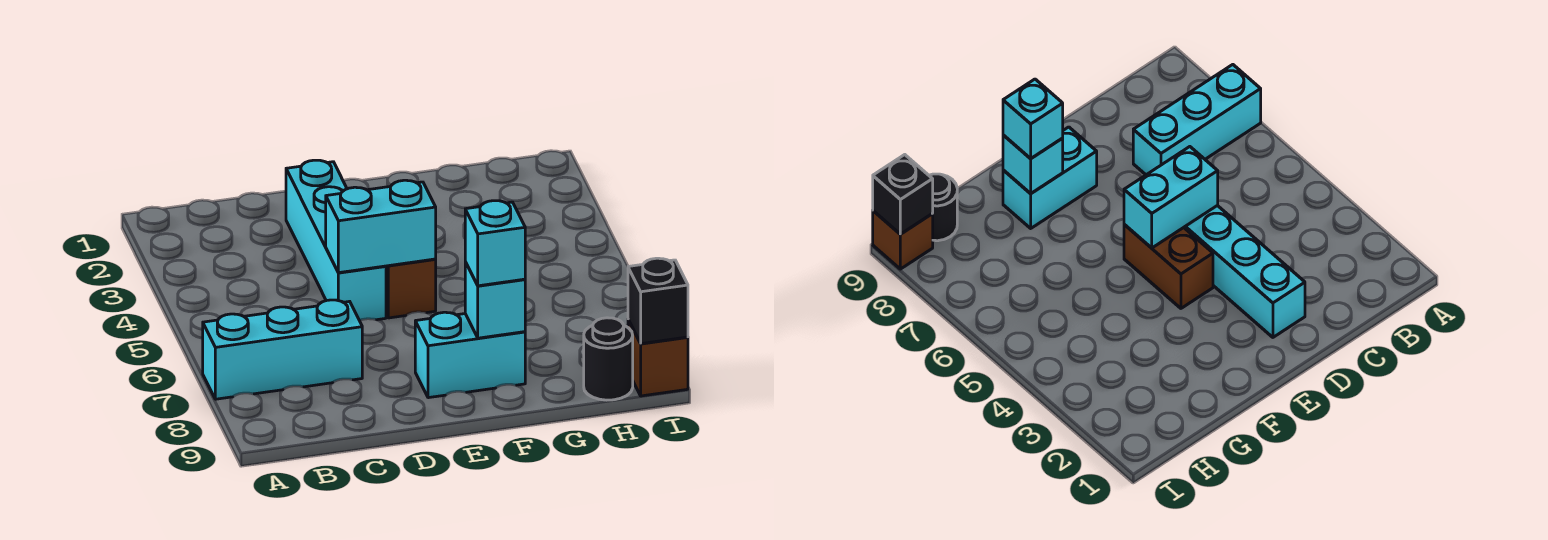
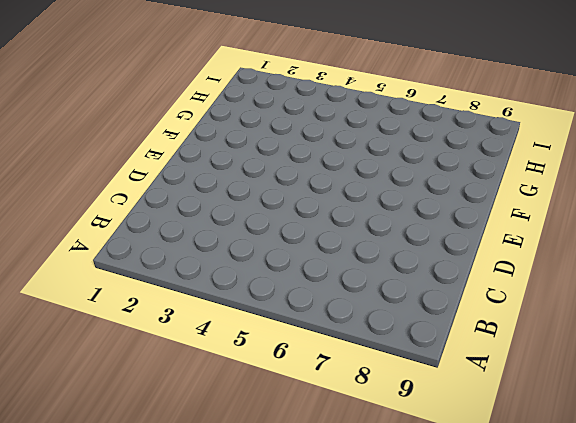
none -> cyan brick A7:C7 level 1
none -> cyan brick D2:D5 level 1

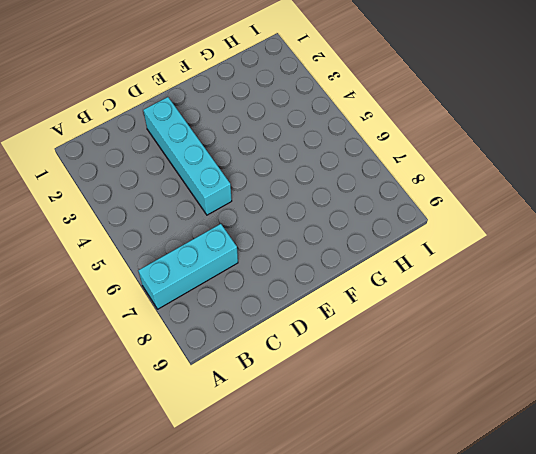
none -> brown brick E4:E5 level 1
none -> cyan brick E8:F8 level 1

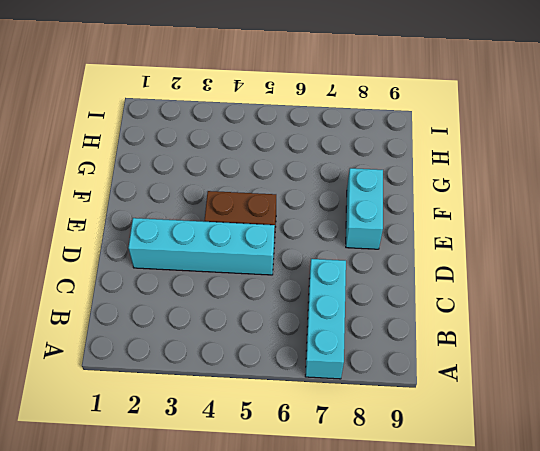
none -> black round brick H9 level 1
none -> brown brick I9 level 1

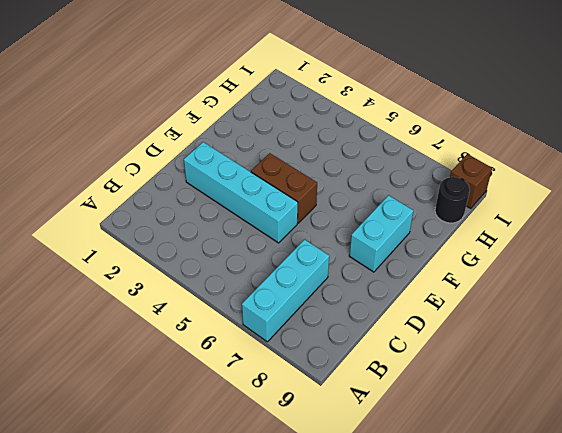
none -> cyan brick D5:E5 level 2
none -> cyan brick F8 level 2

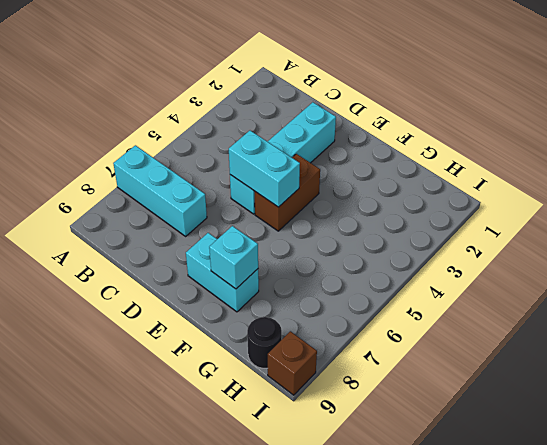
none -> black brick I9 level 2
none -> cyan brick F8 level 3

